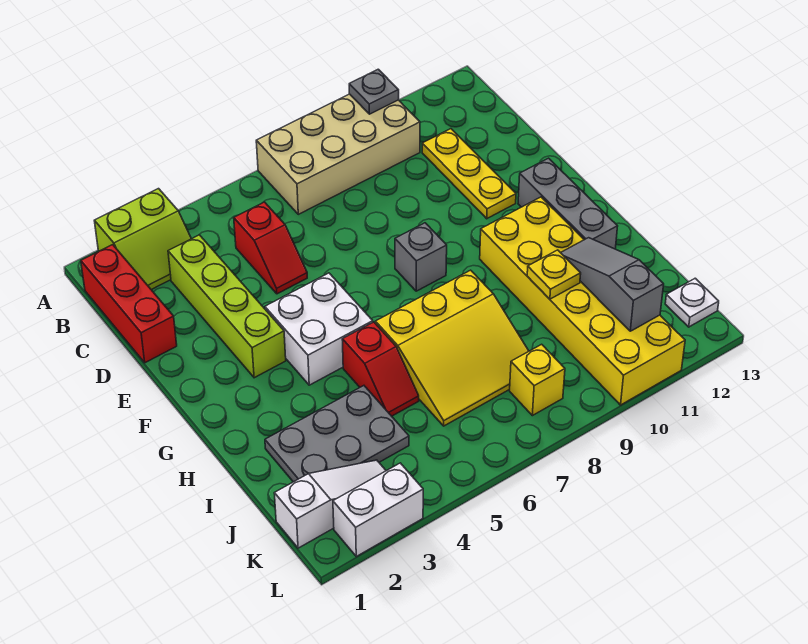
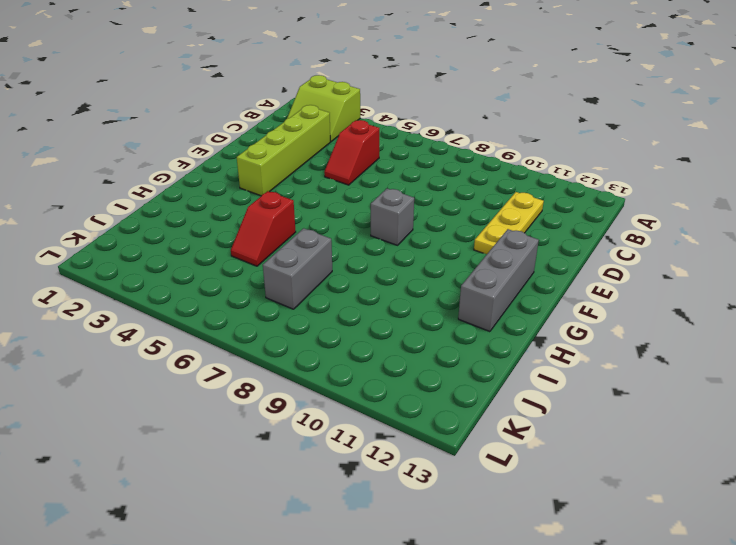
grey brick I7:J7 level 1 -> yellow slope H6:J8 level 1 top H
none -> tan brick A7:B10 level 1
none -> red brick B1:D1 level 1
none -> white brick F4:G5 level 1

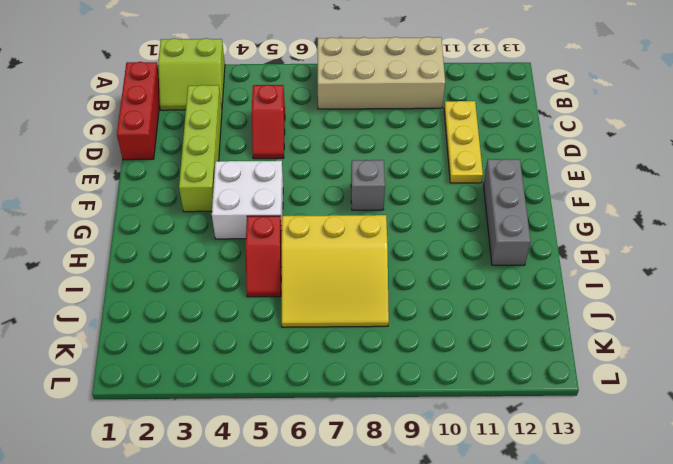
none -> yellow brick G10:L11 level 1
none -> grey plate I2:J4 level 1
none -> white slope K1:K3 level 1 top 1

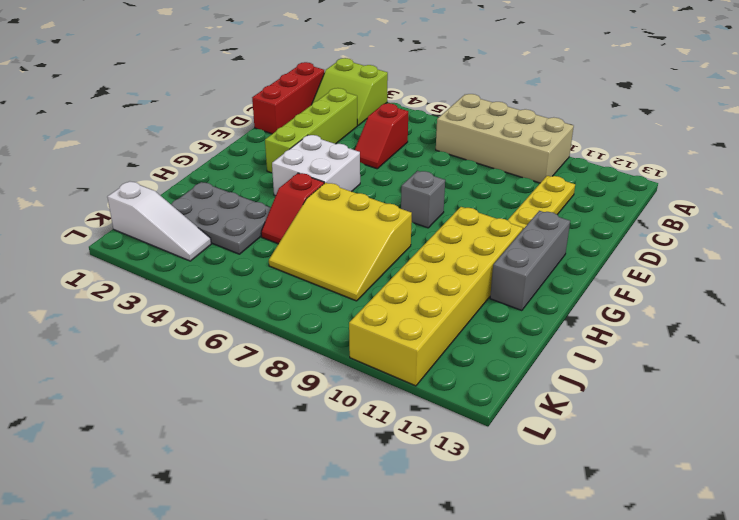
none -> yellow brick K8 level 1
none -> white plate K13 level 1
none -> white brick L2:L3 level 1

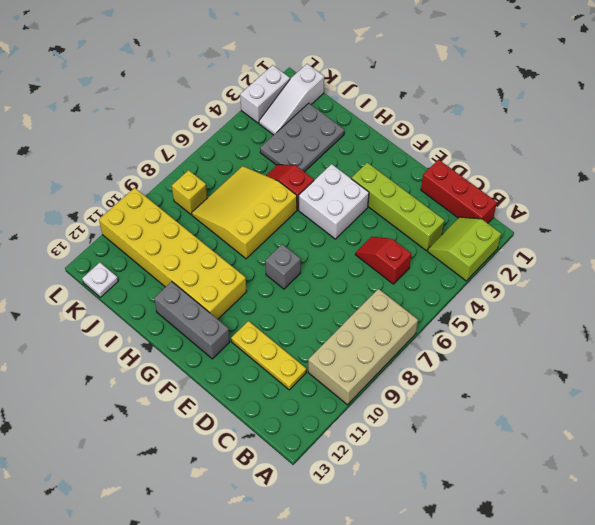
none -> grey plate A10 level 2
none -> yellow plate I10 level 2
none -> grey slope I11:K11 level 2 top K

